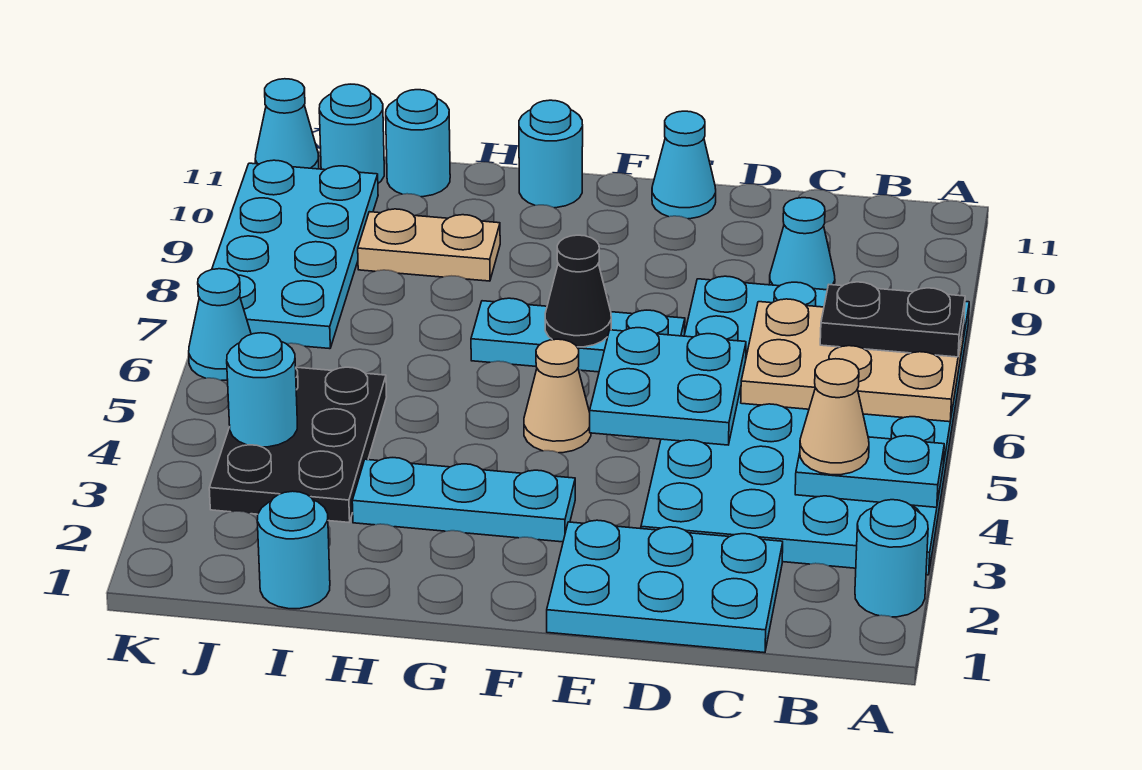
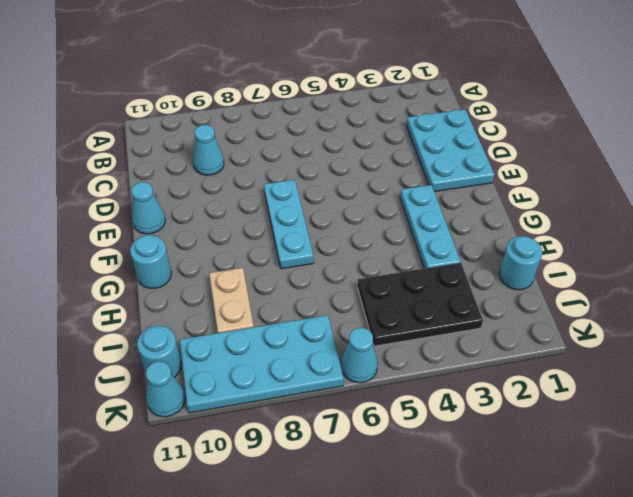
none -> cyan round brick A2 level 1
none -> cyan plate A3:D8 level 1
none -> tan cone F5 level 1

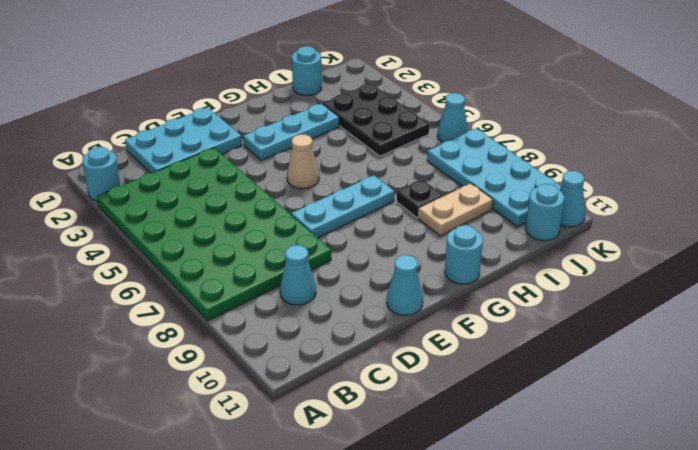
green plate A3:D8 level 1 -> cyan plate A3:D8 level 1
black plate H8 level 1 -> none
none -> cyan round brick I11 level 1
none -> cyan plate A4:B4 level 2
none -> tan plate A6:C7 level 2

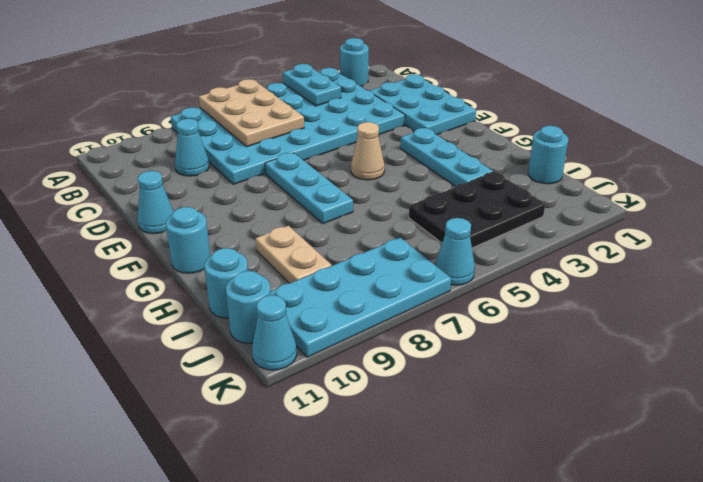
none -> cyan plate D5:E6 level 2
none -> black cone F7 level 2
none -> cyan round brick J4 level 2

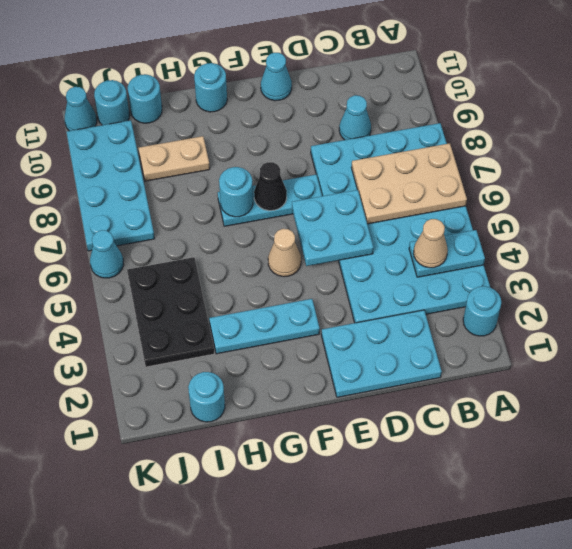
cyan round brick G7 level 2 -> cyan round brick J4 level 2
none -> black plate A7:B7 level 3

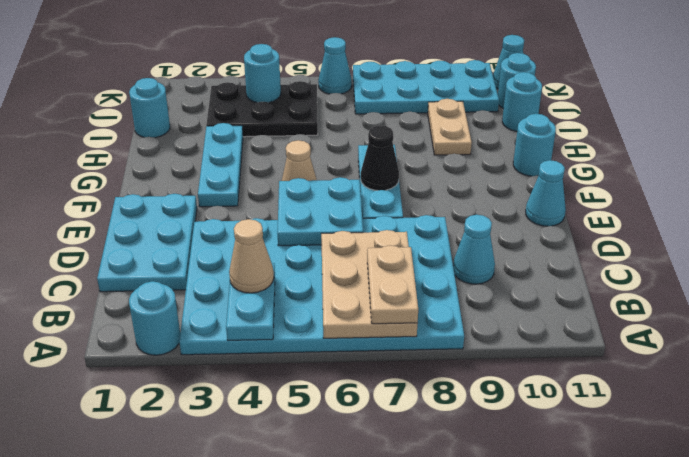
tan plate A7:B7 level 3 -> black plate A7:B7 level 3

